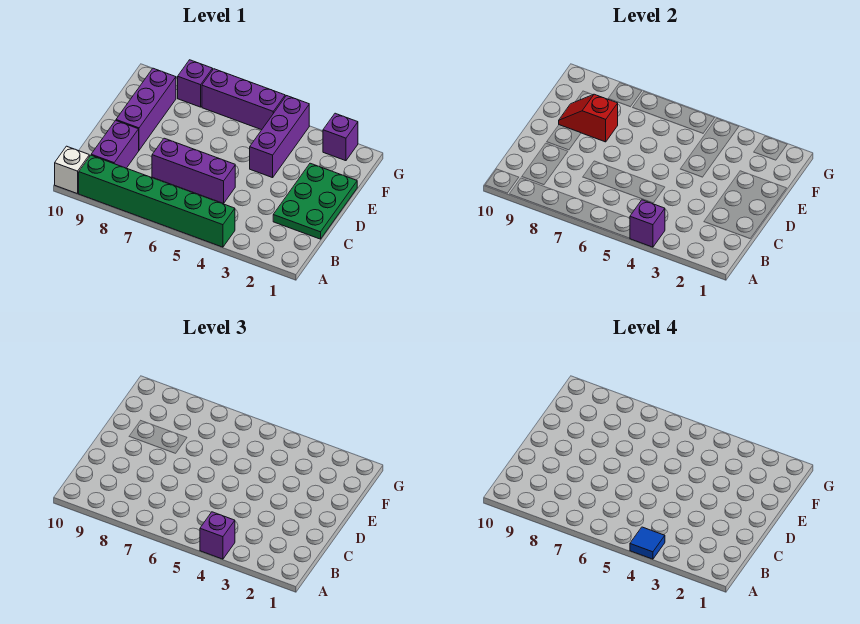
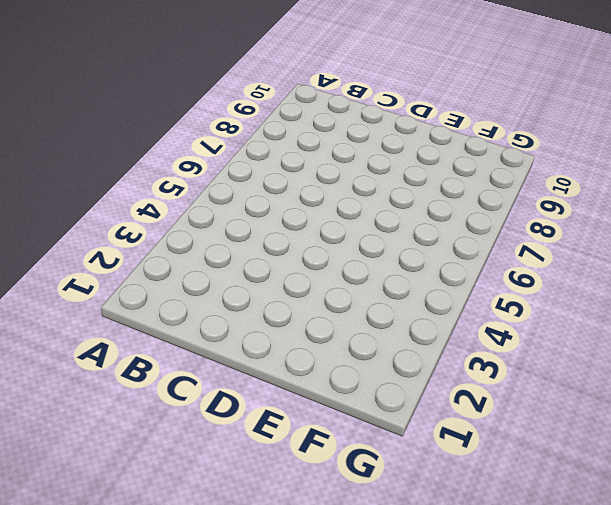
none -> green brick A4:A9 level 1
none -> white brick A10 level 1
none -> purple brick B9:C9 level 1

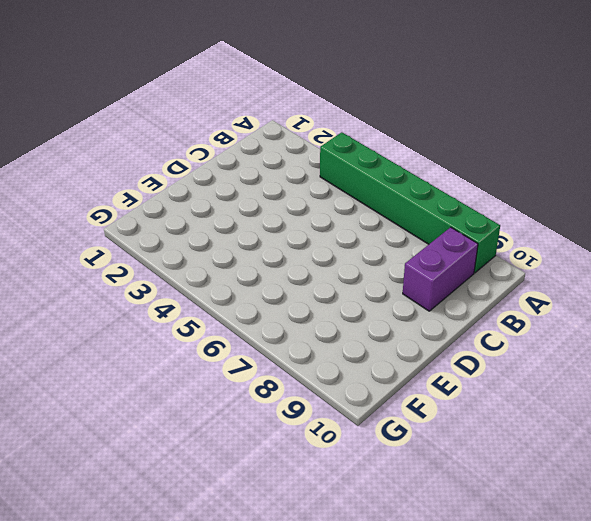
none -> white brick A10 level 1
none -> green plate C1:E2 level 1
none -> purple brick C5:C7 level 1

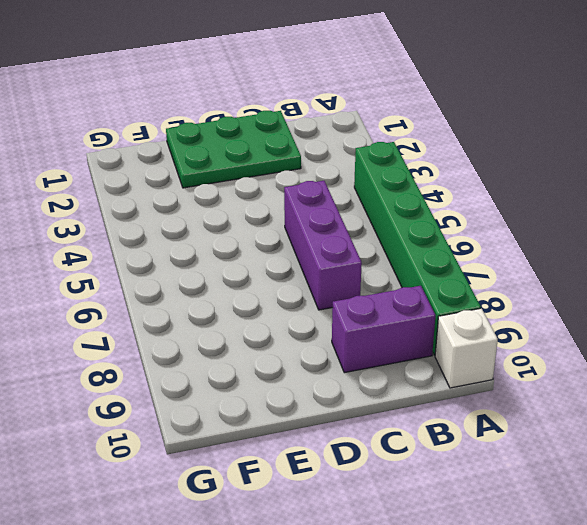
none -> purple brick D9:F9 level 1
none -> purple brick E4:G4 level 1
none -> purple brick G2 level 1

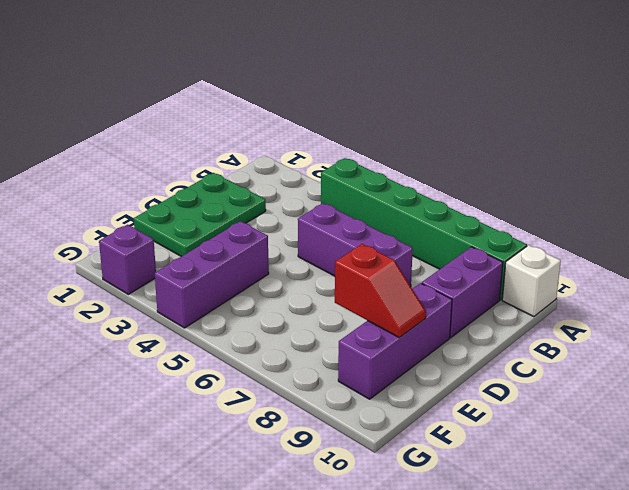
none -> purple brick G5:G7 level 1
none -> purple brick G8 level 1
none -> purple brick A4 level 2

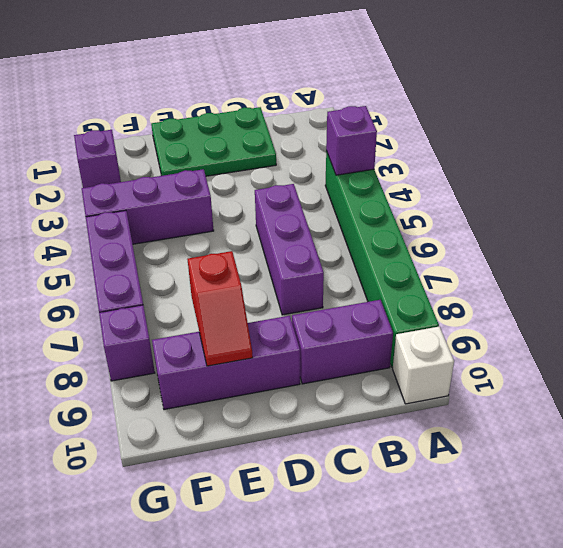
none -> purple brick A4 level 3
none -> blue tile A4 level 4

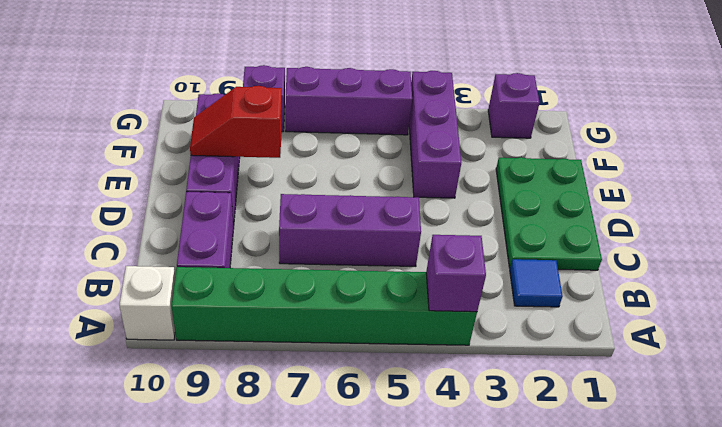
blue tile B2 level 1 -> blue tile A4 level 4
none -> purple brick A4 level 3

